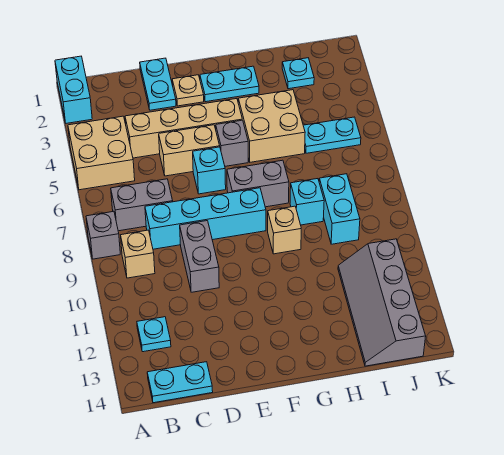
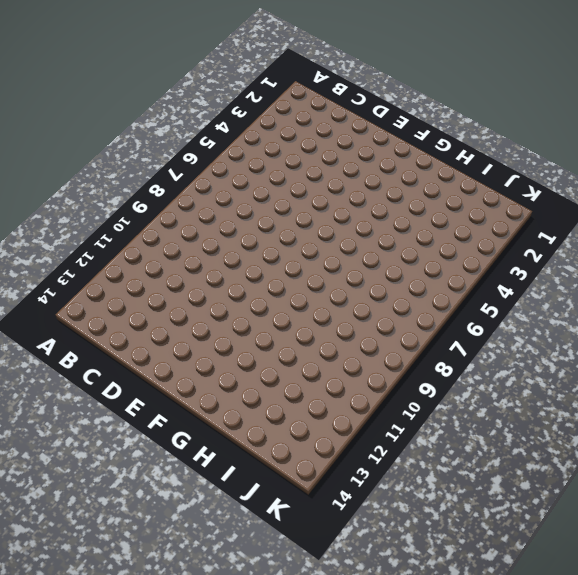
none -> cyan brick A1:A2 level 1
none -> tan brick A4:B5 level 1
none -> grey brick A8 level 1

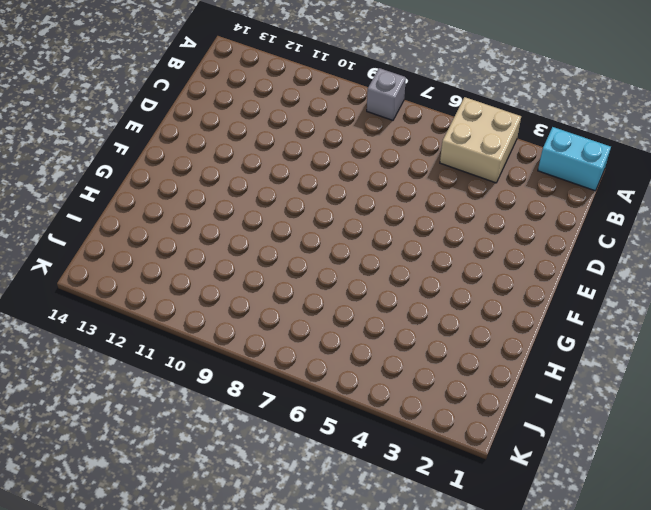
none -> grey brick B7:C7 level 1
none -> tan brick B9 level 1
none -> cyan plate B12 level 1

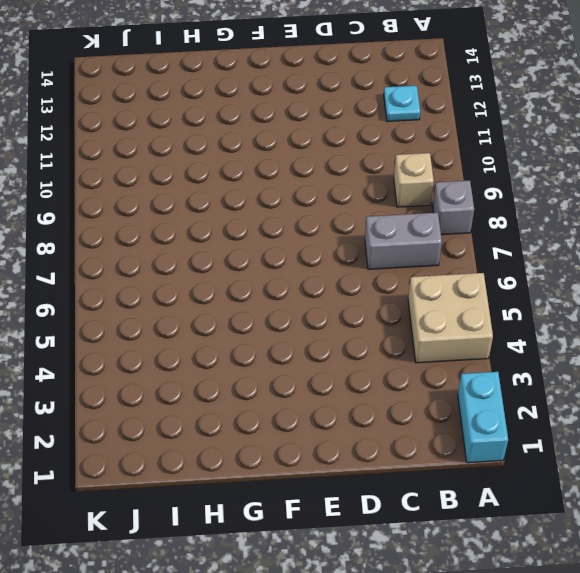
none -> cyan plate B14:C14 level 1
none -> tan brick C4:F4 level 1
none -> cyan brick C8:F8 level 1

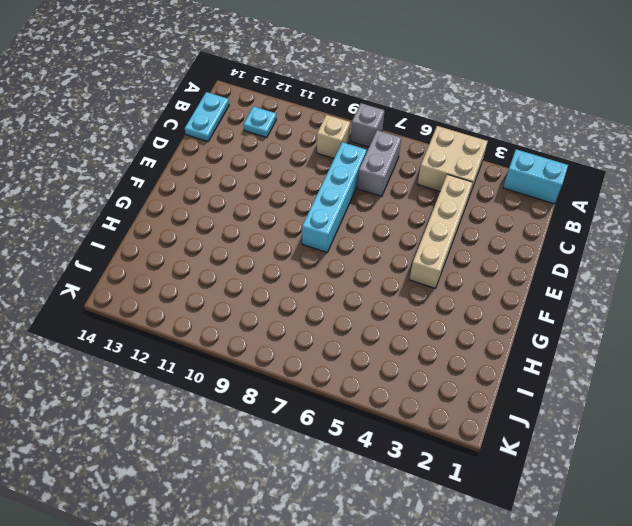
none -> cyan plate D1:D2 level 1
none -> tan brick D5:E5 level 1
none -> grey brick D9:D10 level 1

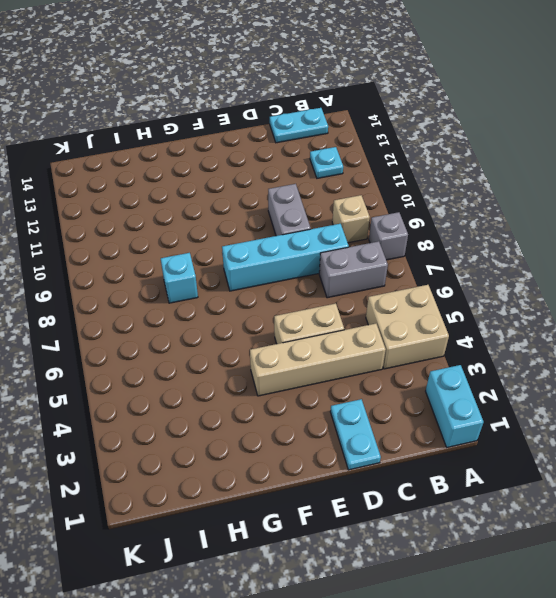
none -> tan plate E2 level 1
none -> cyan brick E6 level 1
none -> cyan plate F2:G2 level 1

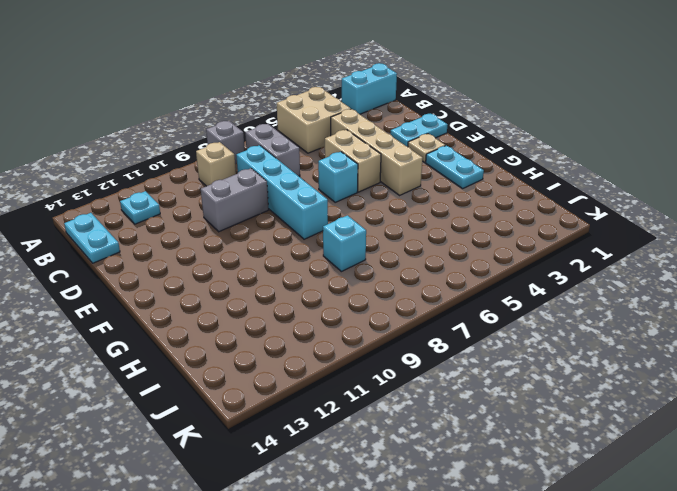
none -> grey brick F5 level 1
none -> grey brick F7:G7 level 1
none -> tan brick G4:H5 level 1

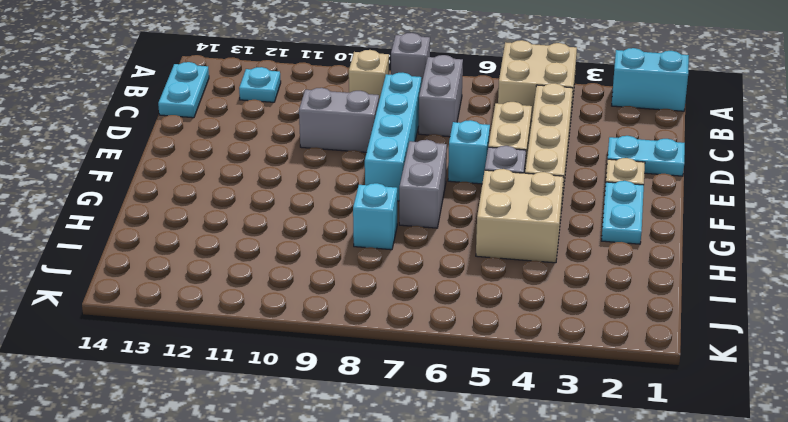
none -> tan brick G9 level 1
none -> cyan plate I2 level 1
none -> cyan plate I5:J5 level 1

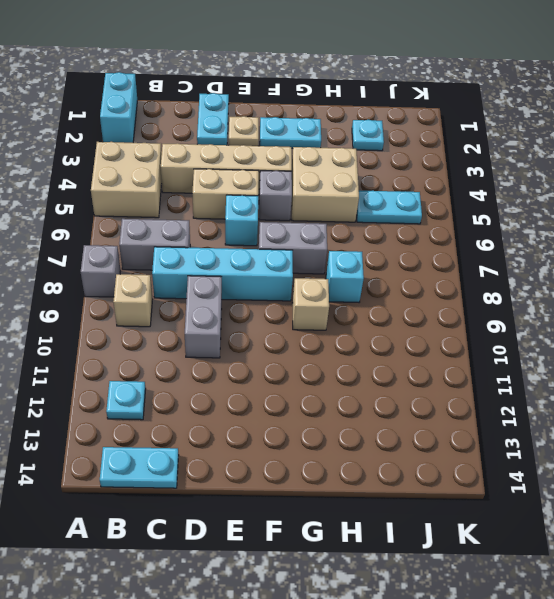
none -> cyan brick I8:I9 level 1
none -> grey slope I11:J14 level 1 top J

